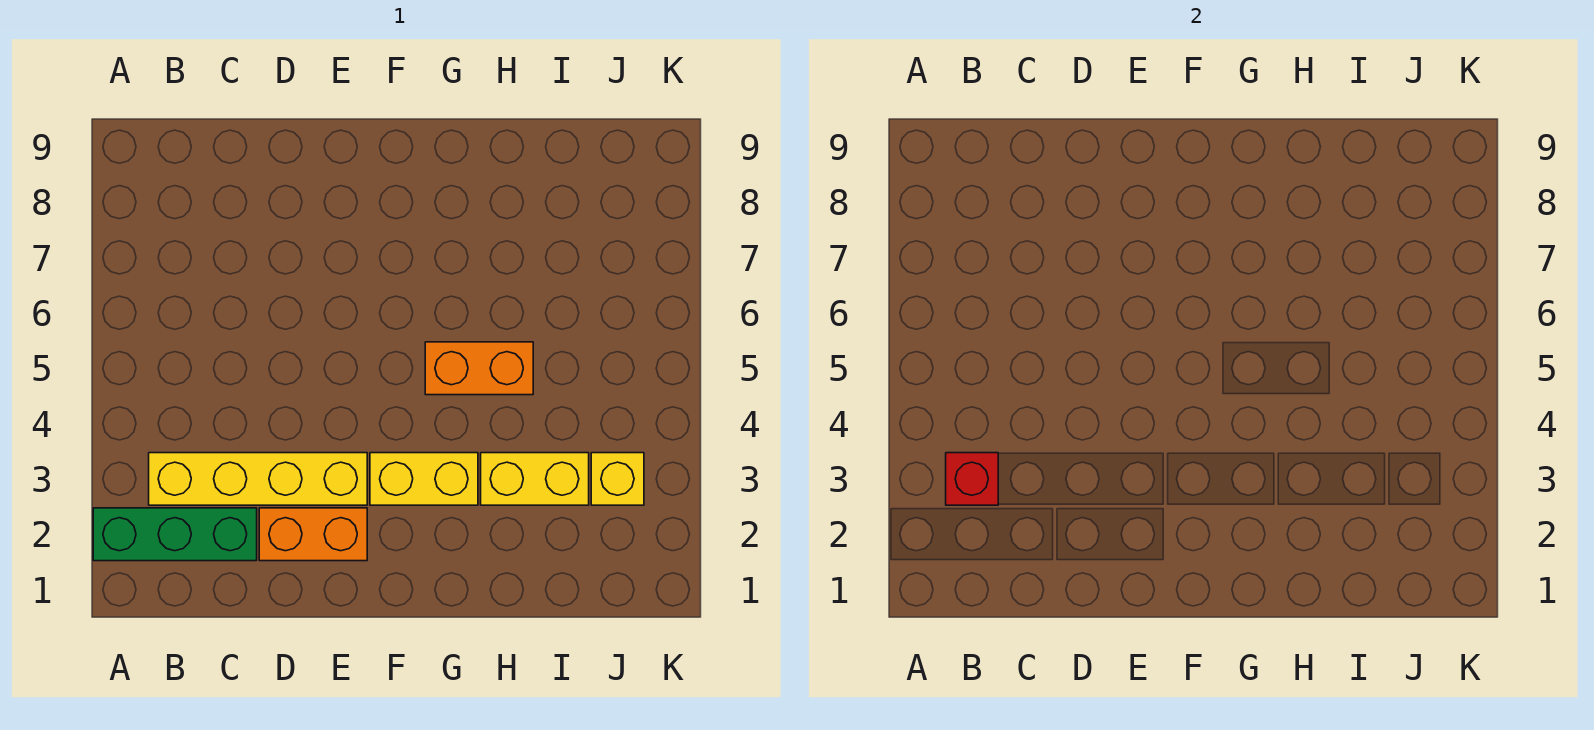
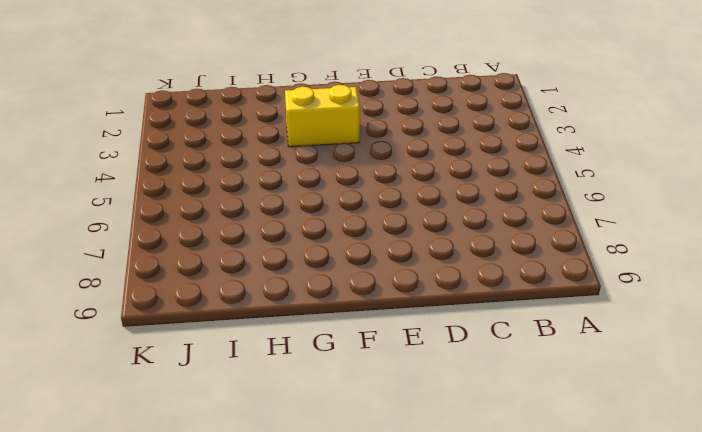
none -> green brick A2:C2 level 1
none -> yellow brick B3:E3 level 1

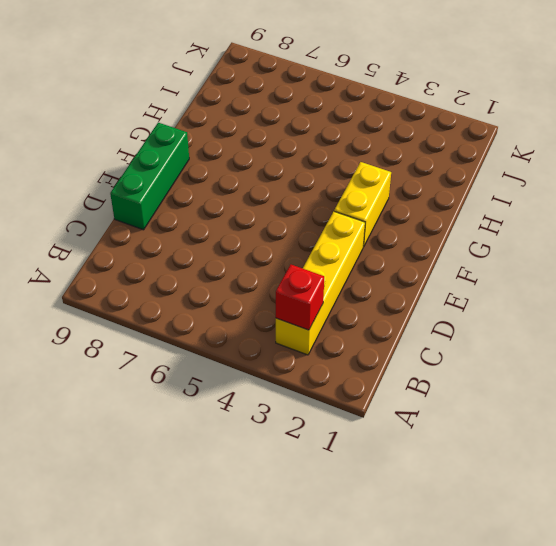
green brick D9:F9 level 1 -> green brick A2:C2 level 1
none -> orange brick D2:E2 level 1
none -> orange brick G5:H5 level 1

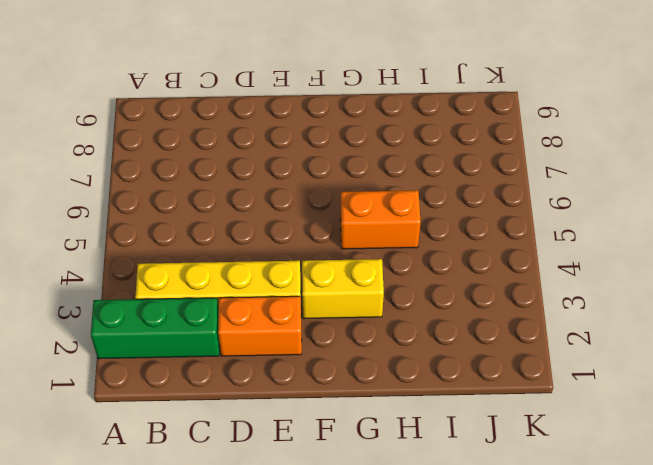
none -> yellow brick H3:I3 level 1
none -> yellow brick J3 level 1

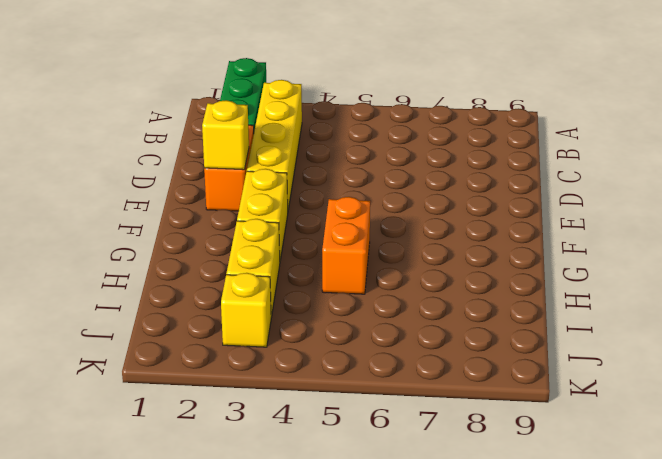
yellow brick E2 level 2 -> none
none -> red brick B3 level 2

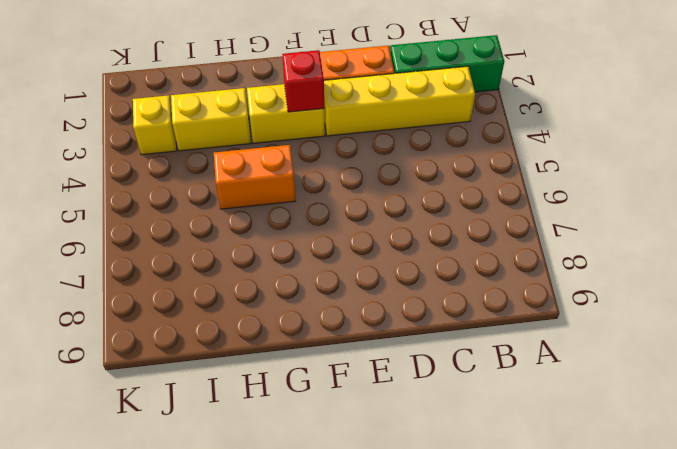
red brick F3 level 2 -> red brick B3 level 2

